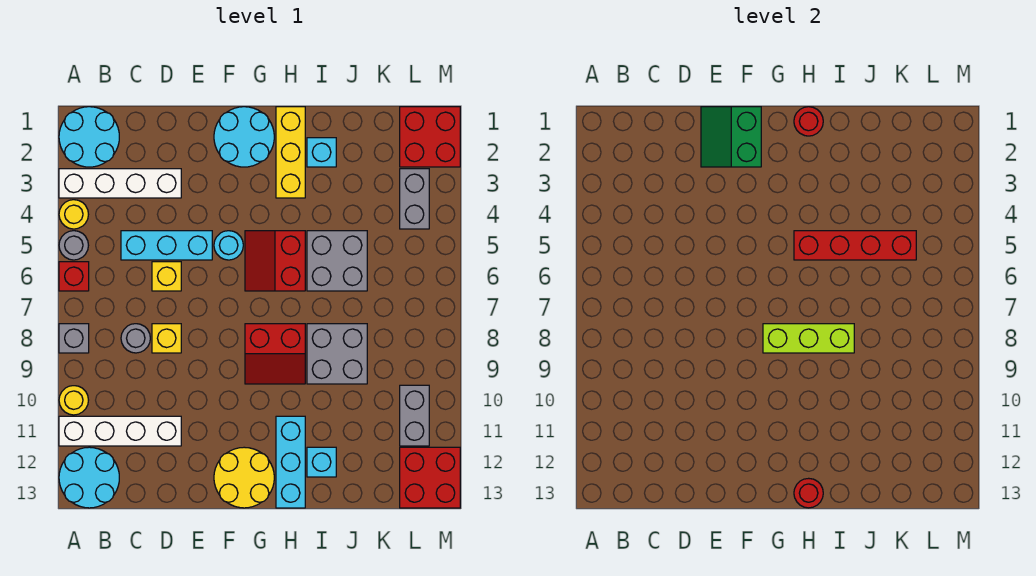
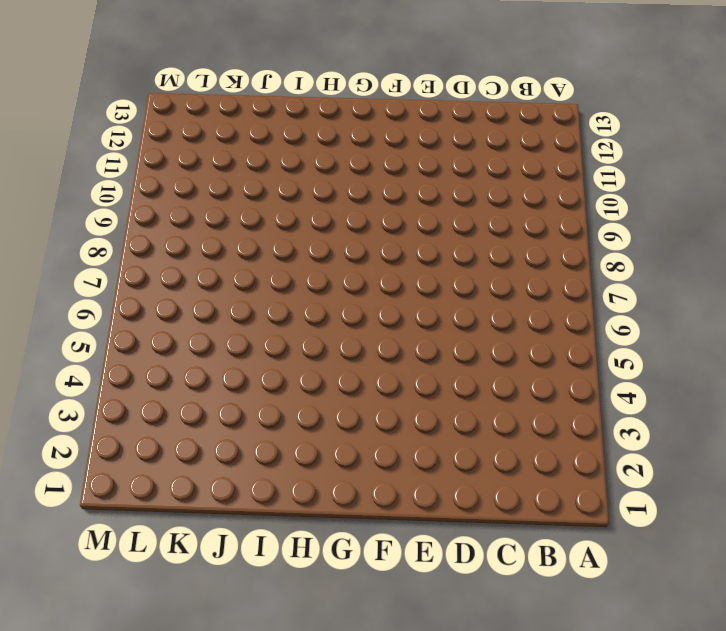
none -> cyan round brick A1:B2 level 1
none -> white brick A3:D3 level 1
none -> yellow round brick A4 level 1
none -> grey round brick A5 level 1

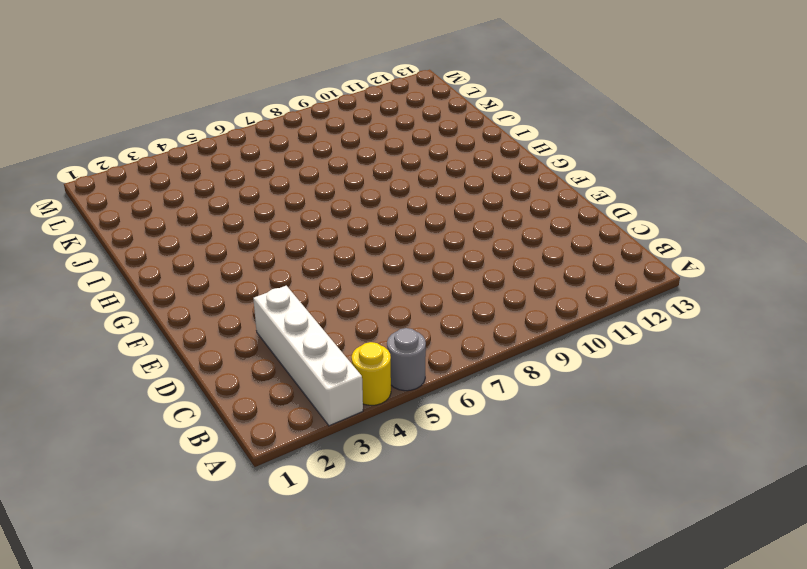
none -> cyan round brick A1:B2 level 1
none -> red brick A6 level 1
none -> grey brick A8 level 1
none -> yellow round brick A10 level 1

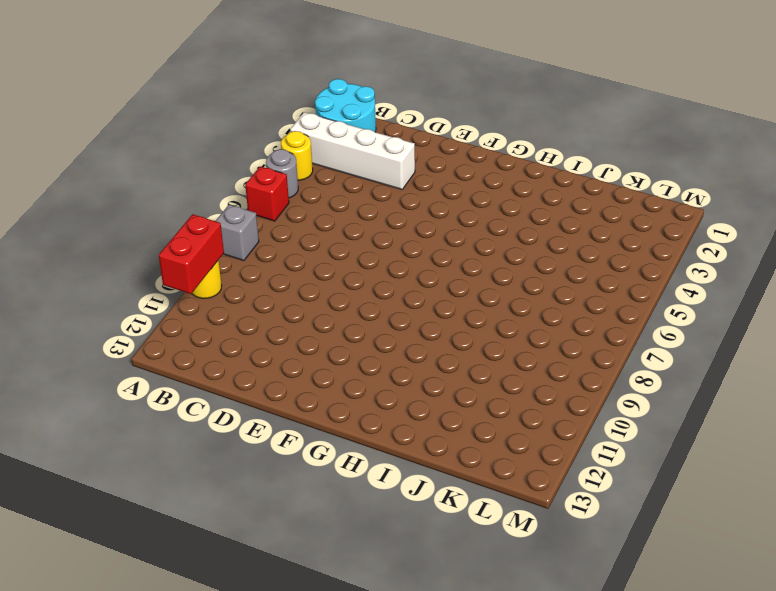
red brick A10:A11 level 2 -> none
none -> white brick A11:D11 level 1
none -> cyan round brick A12:B13 level 1
none -> cyan brick C5:E5 level 1
none -> grey round brick C8 level 1

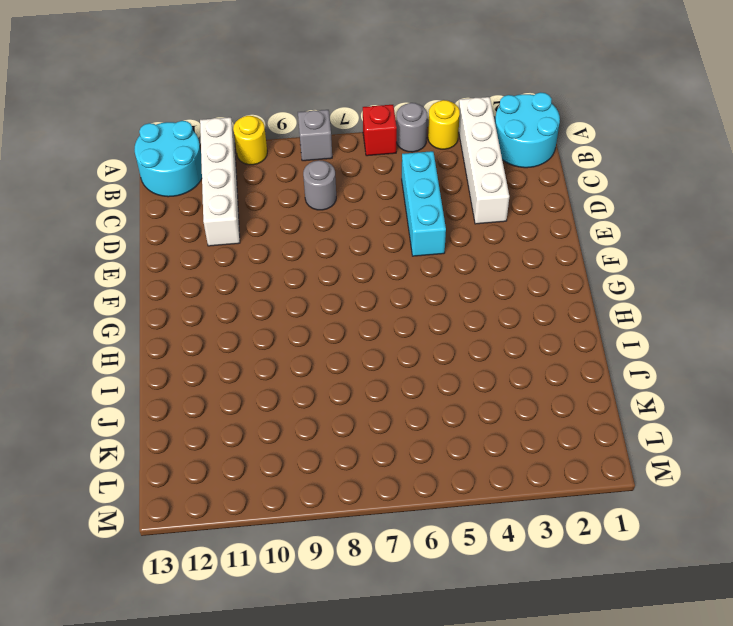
none -> yellow brick D6 level 1
none -> yellow brick D8 level 1
none -> cyan round brick F1:G2 level 1
none -> cyan round brick F5 level 1

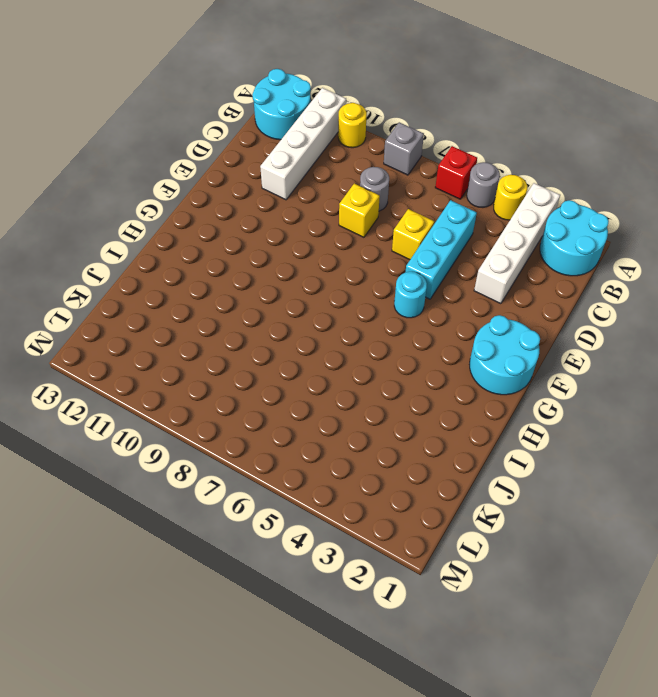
none -> yellow round brick F12:G13 level 1
none -> red slope G5:H6 level 1 top H
none -> red slope G8:H9 level 1 top 8
none -> yellow brick H1:H3 level 1

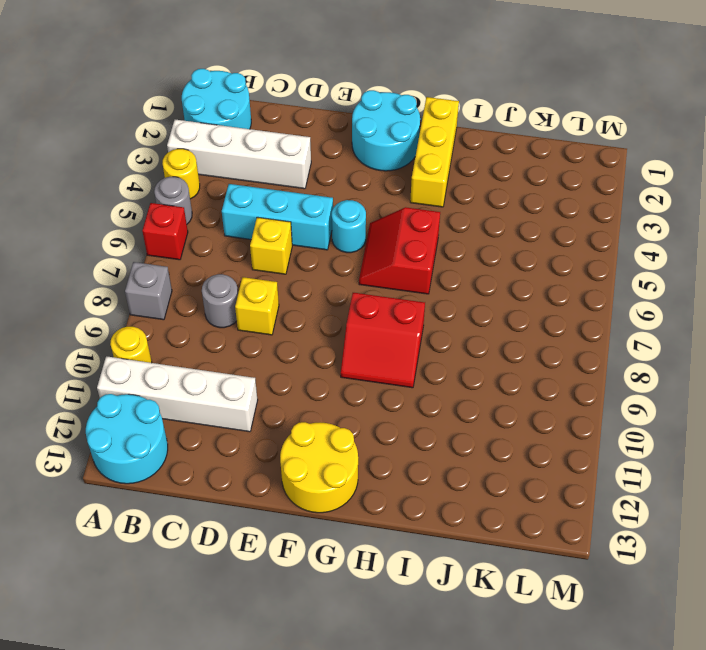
none -> cyan brick H11:H13 level 1
none -> cyan brick I2 level 1
none -> grey brick I5:J6 level 1
none -> grey brick I8:J9 level 1

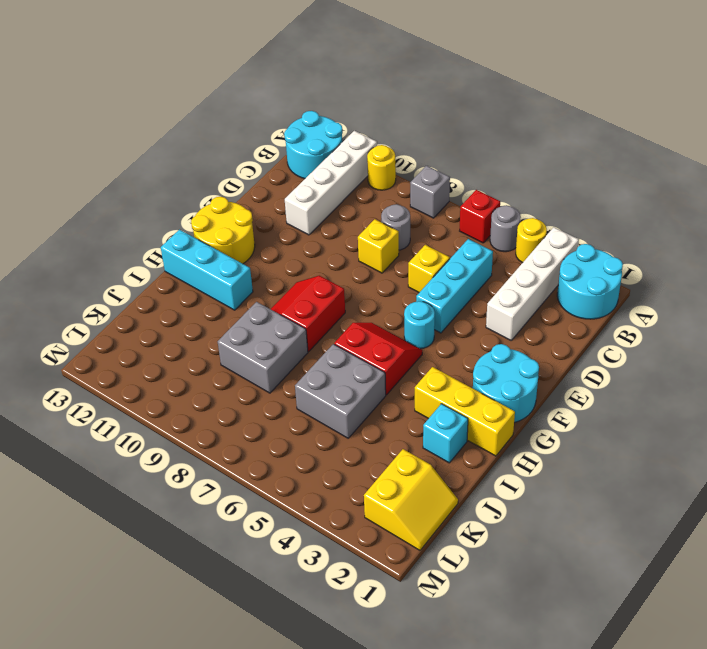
yellow slope K1:L2 level 1 top 2 -> red brick L1:M2 level 1
none -> cyan brick I12 level 1
none -> grey brick L3:L4 level 1
none -> grey brick L10:L11 level 1
none -> red brick L12:M13 level 1

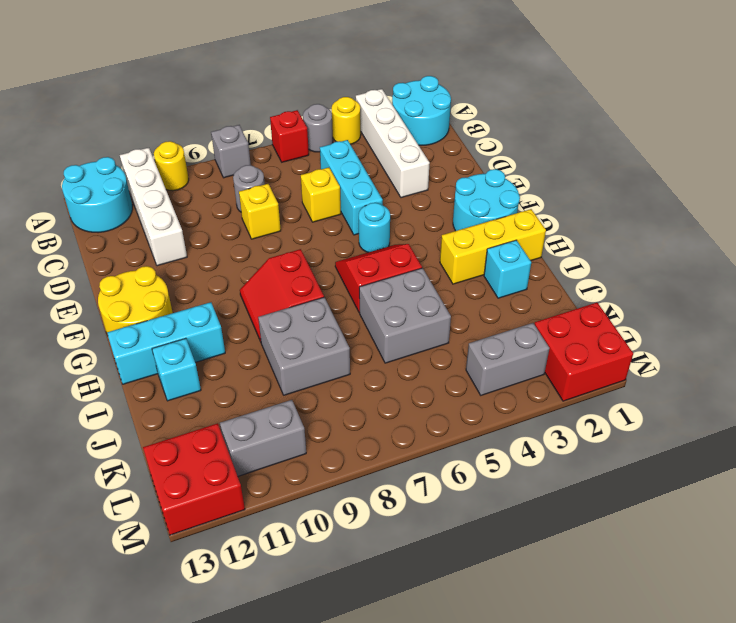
none -> green slope E1:F2 level 2 top F
none -> lime brick G8:I8 level 2
none -> red round brick H1 level 2
none -> red brick H5:K5 level 2

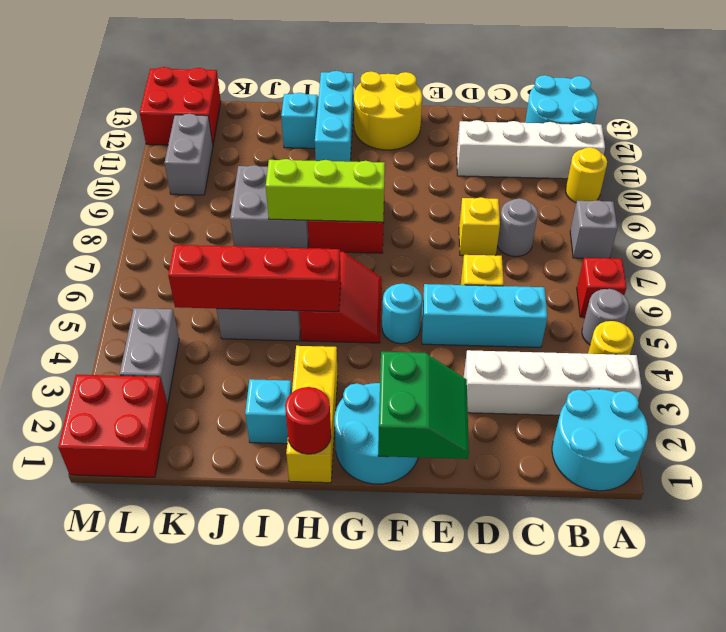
none -> red round brick H13 level 2

